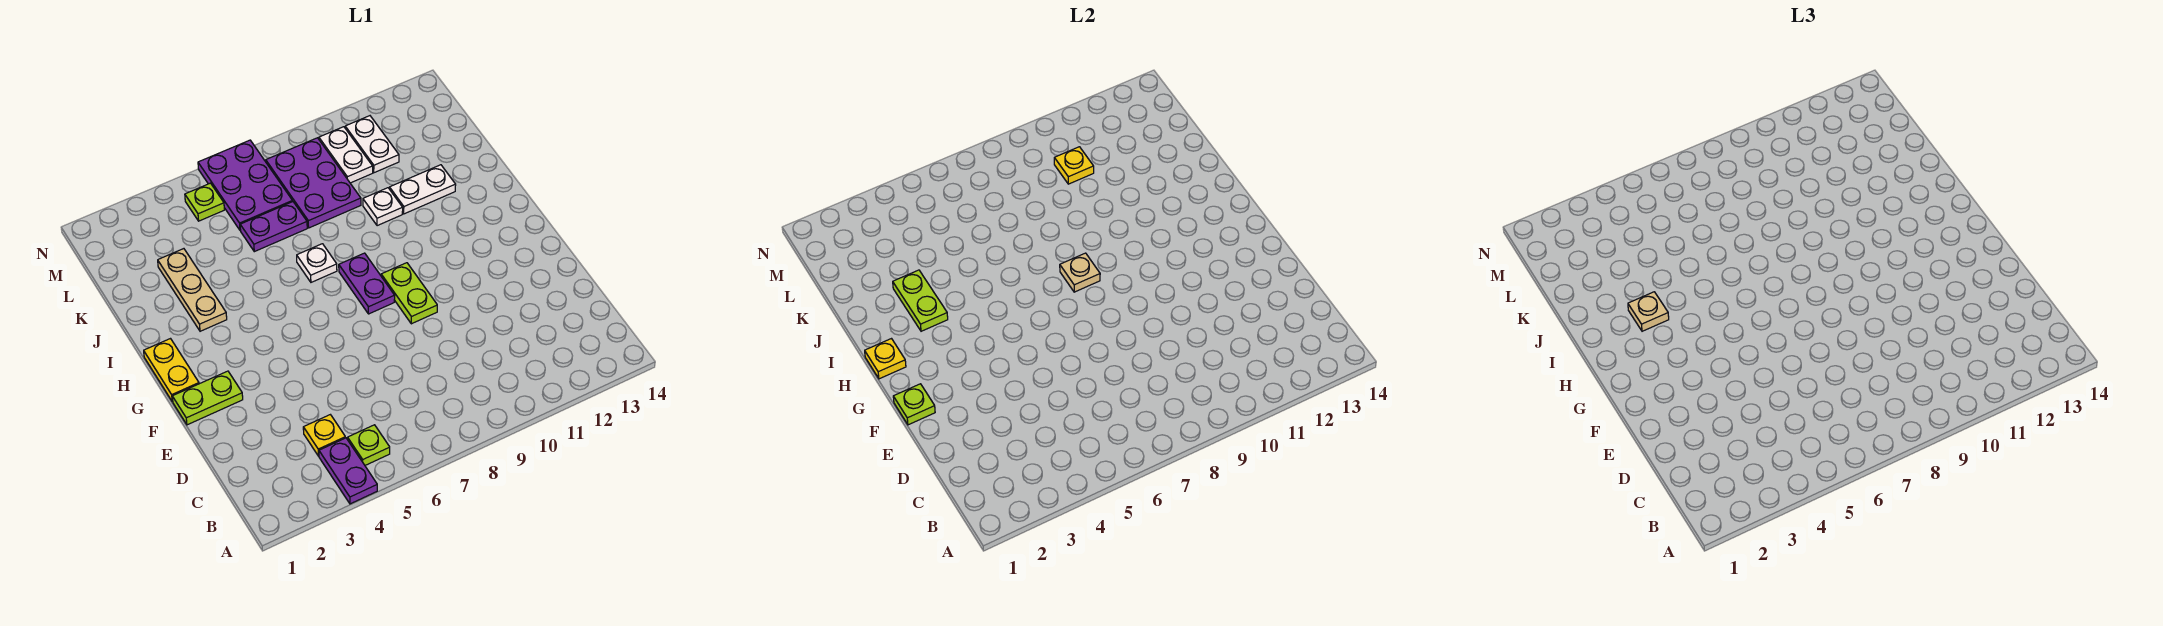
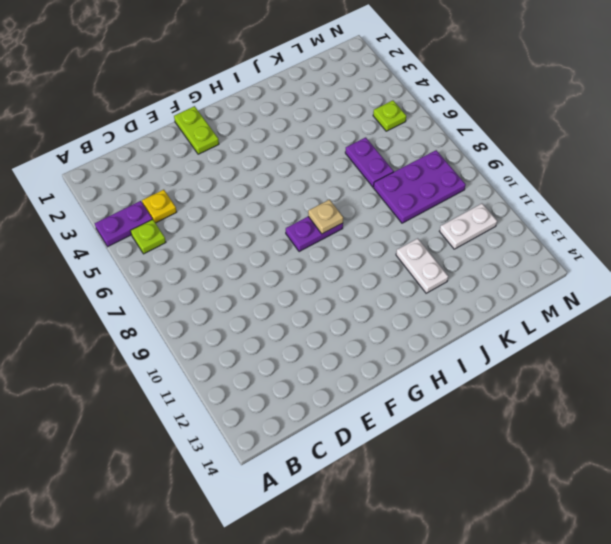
none -> lime plate F9:G9 level 1
none -> yellow plate G1:H1 level 1
none -> tan plate I3:K3 level 1

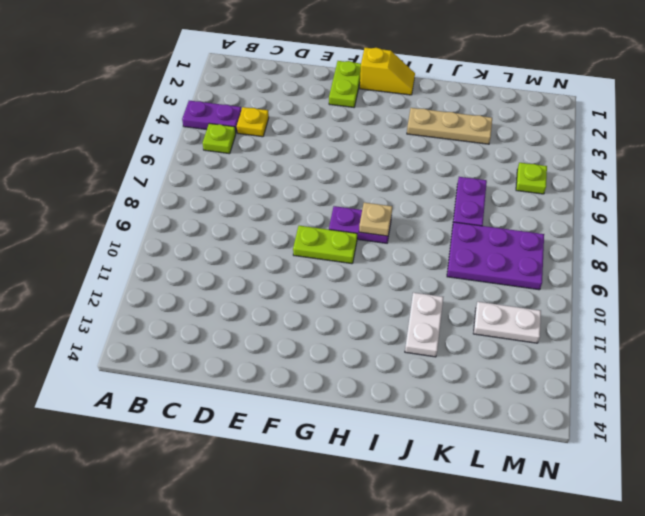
yellow slope G1:H1 level 1 top G -> yellow plate G1:H1 level 1
none -> white plate I7 level 1
none -> white plate J10 level 1
none -> purple plate L6:N7 level 1

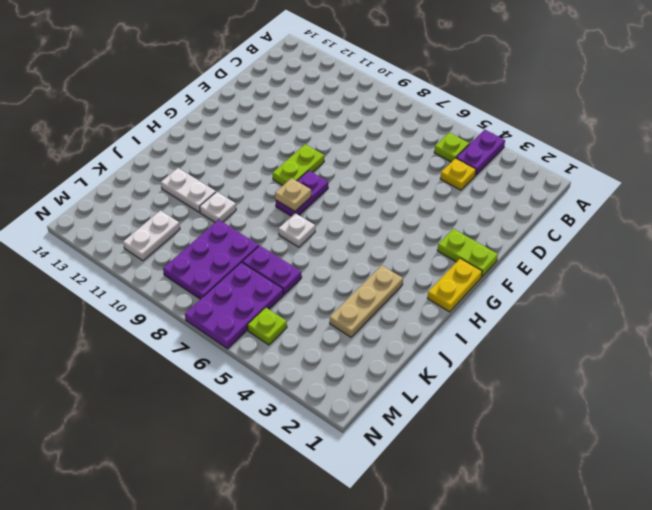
none -> white plate L10:M10 level 1
none -> lime plate F1 level 2
none -> yellow plate H1 level 2

